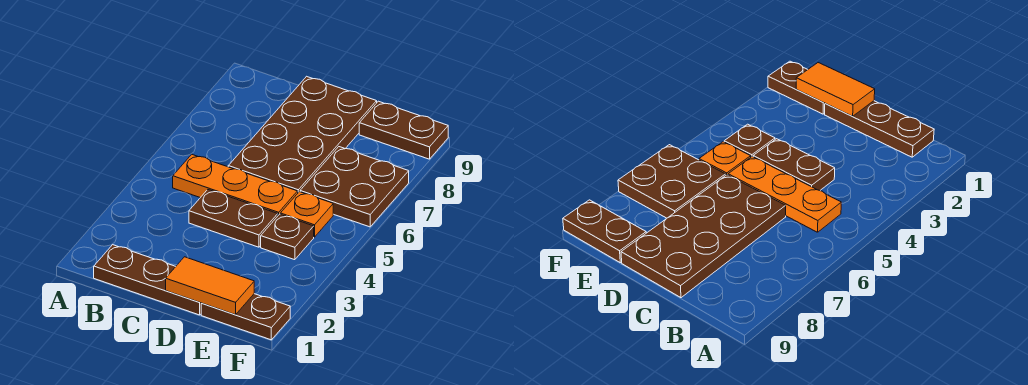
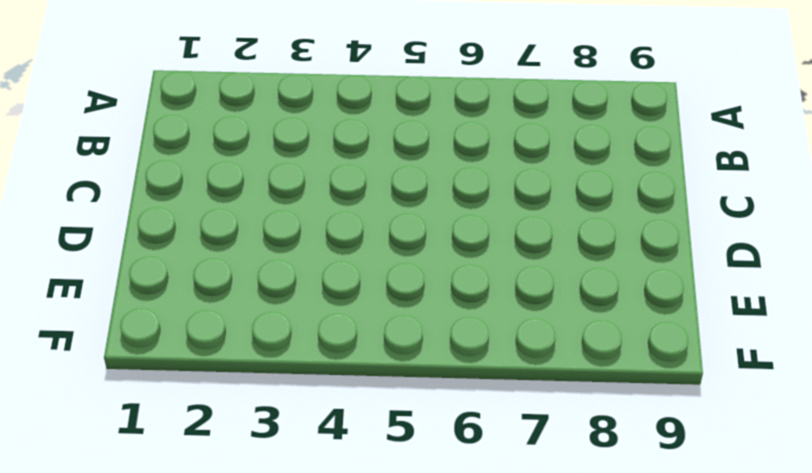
none -> brown plate B1:D1 level 1
none -> orange plate B5:D5 level 1

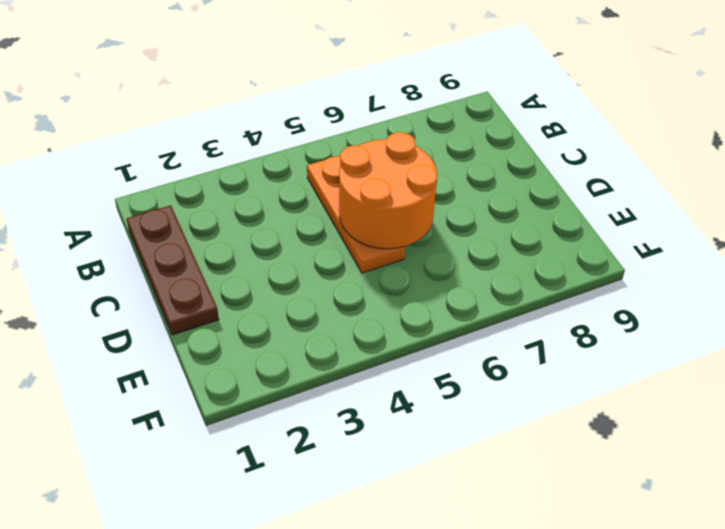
orange round brick C5:D6 level 2 -> none
none -> brown plate C4:D4 level 1
none -> brown plate C6:D9 level 1

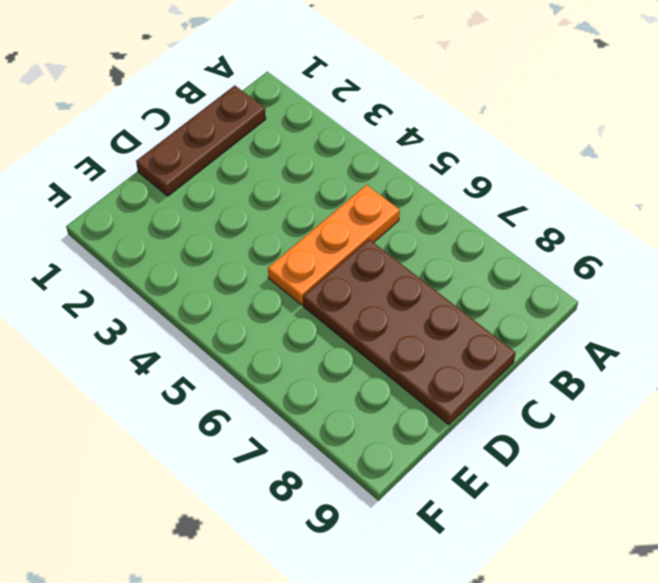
none -> brown plate C4:D4 level 1
none -> brown plate E1:F1 level 1

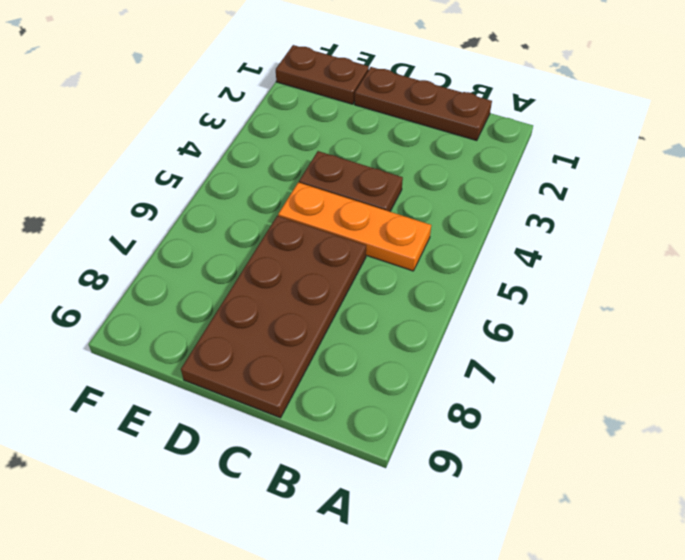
none -> brown plate E4 level 1
none -> orange plate E5 level 1

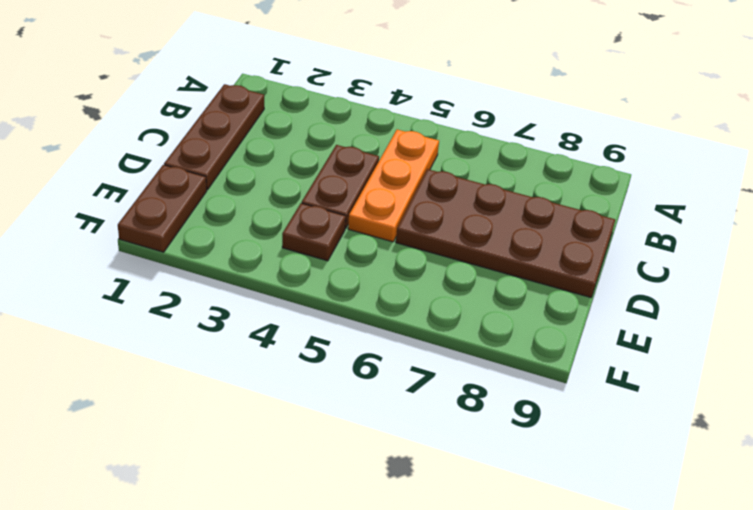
none -> orange plate E5 level 1
none -> brown plate E6:F7 level 1

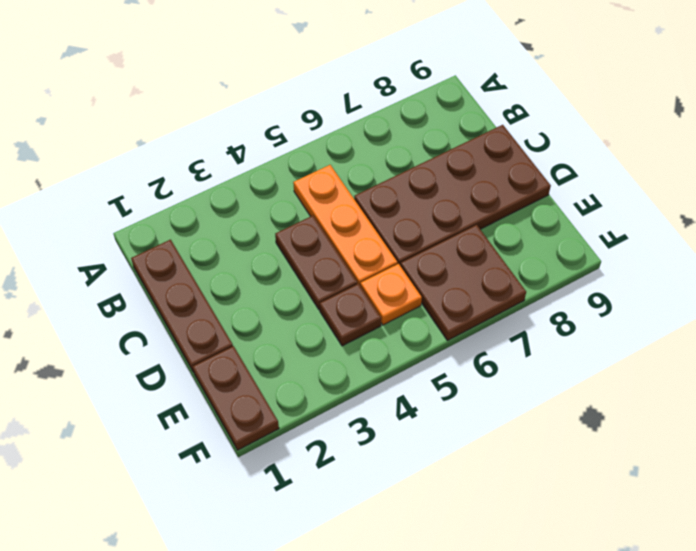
none -> brown plate E9:F9 level 1
none -> orange tile D1:E1 level 2

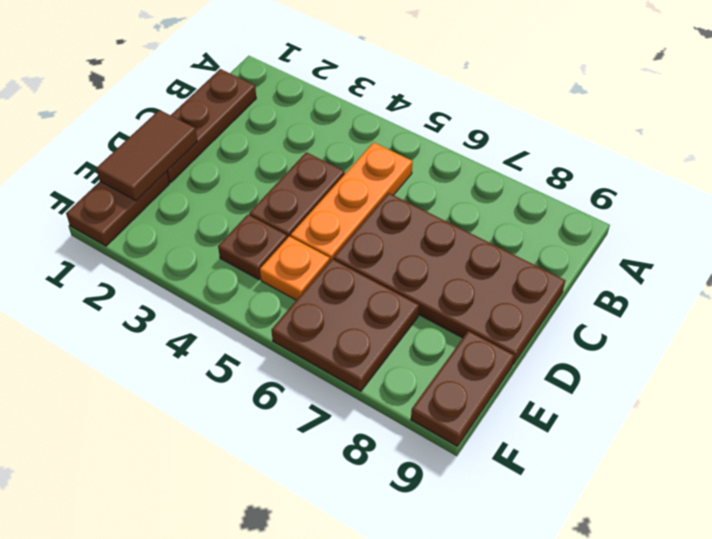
brown tile D1:E1 level 2 -> orange tile D1:E1 level 2

